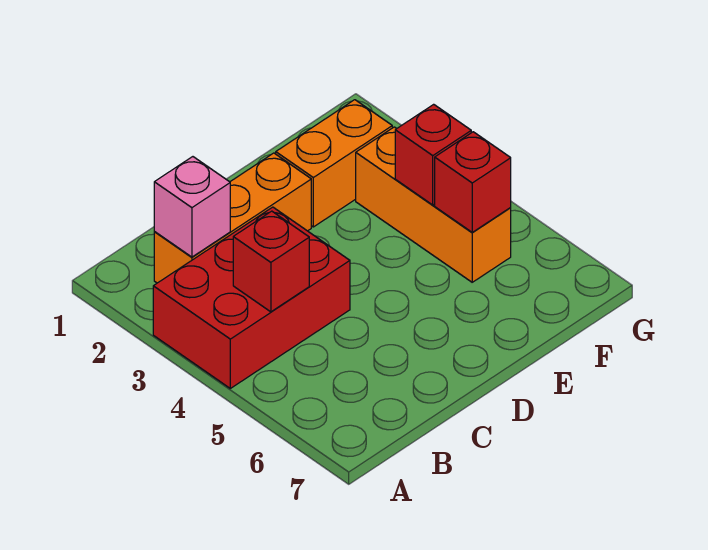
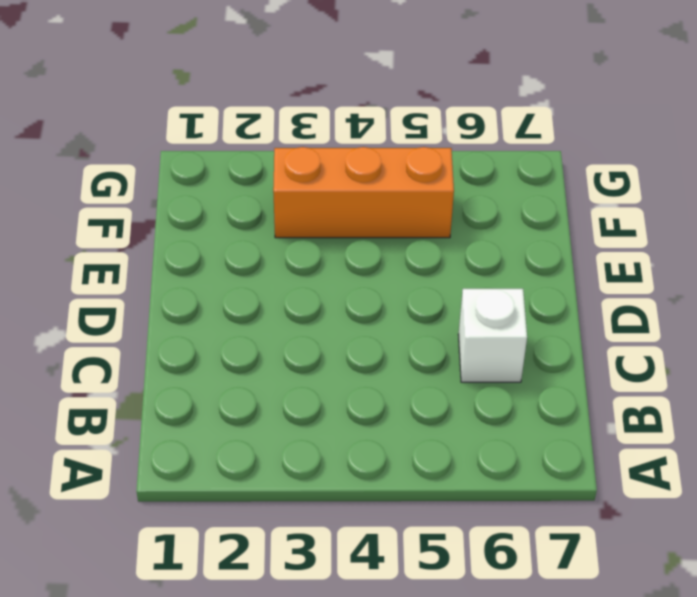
white brick C6 level 1 -> none
none -> red brick A3:C4 level 1
none -> orange brick B2:D2 level 1

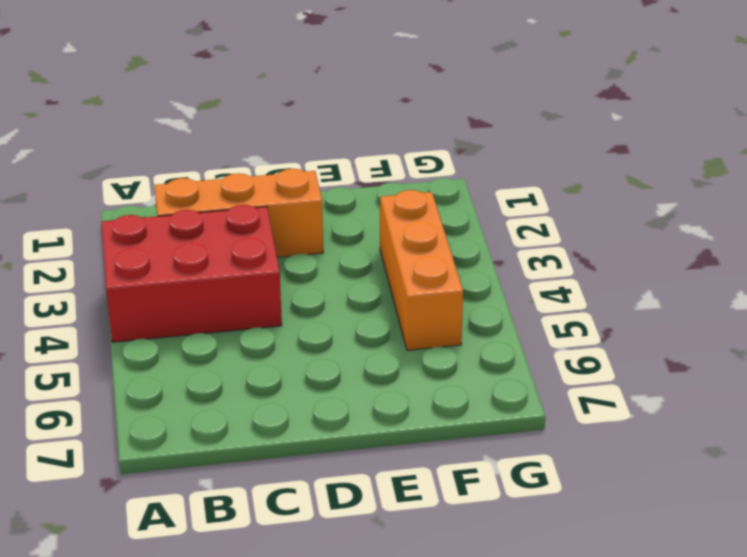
none -> orange brick E2:F2 level 1
none -> pink brick B2 level 2

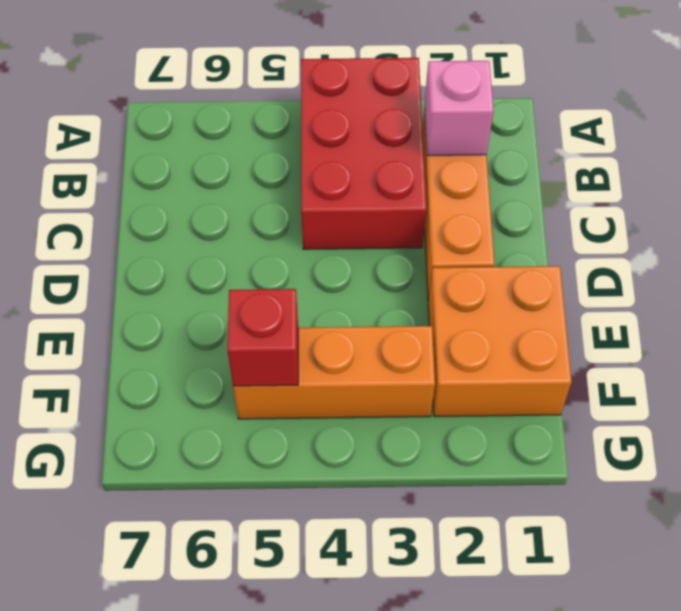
orange brick E1:F2 level 1 -> orange brick E2:F2 level 1
none -> red brick B4 level 2
none -> red brick F4 level 2

